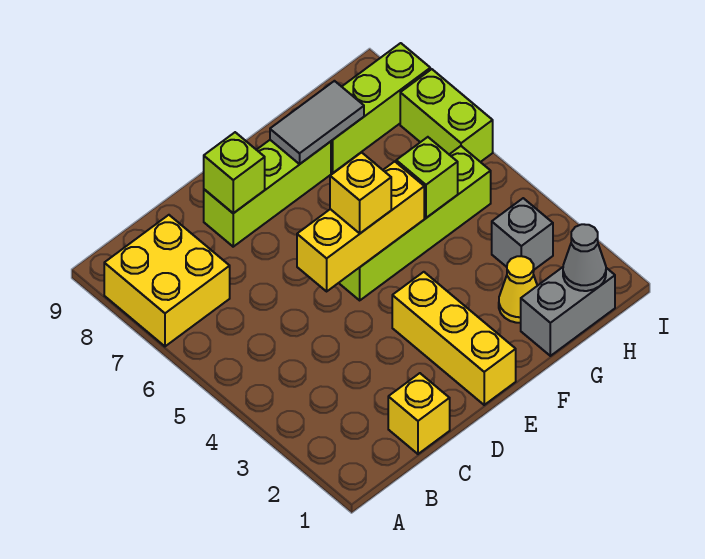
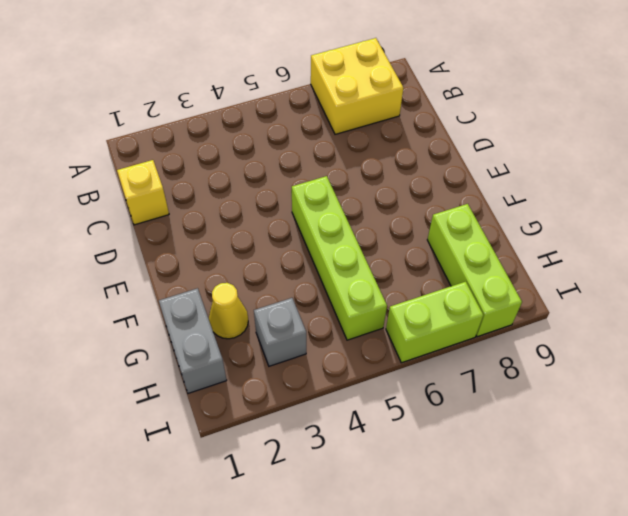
none -> lime brick D8:F8 level 1
none -> yellow brick E1:E3 level 1
none -> yellow brick D5:F5 level 2

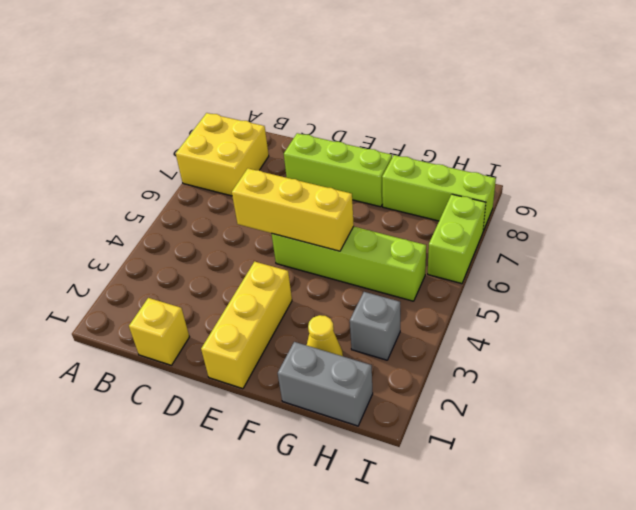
none -> lime brick D8 level 2
none -> grey tile F8:G8 level 2
none -> lime brick G5 level 2

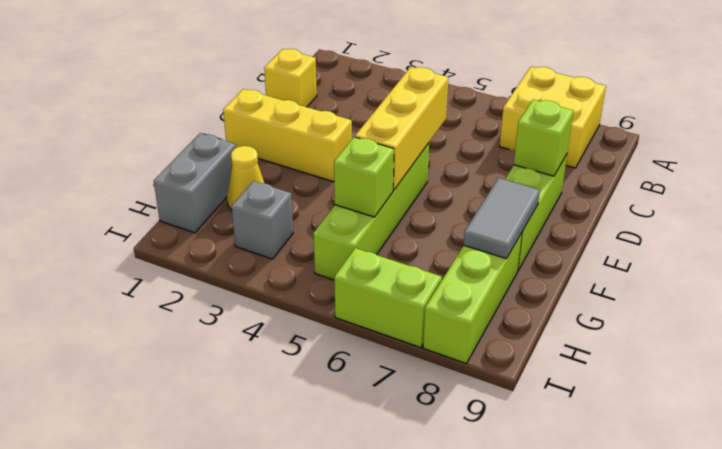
none -> grey cone H1 level 2
none -> yellow brick E5 level 3

